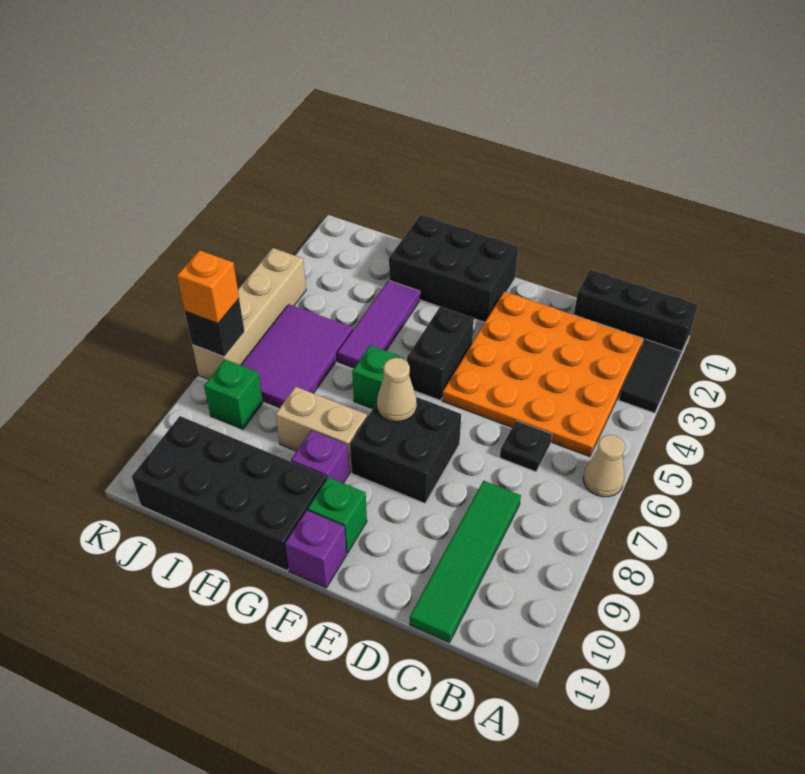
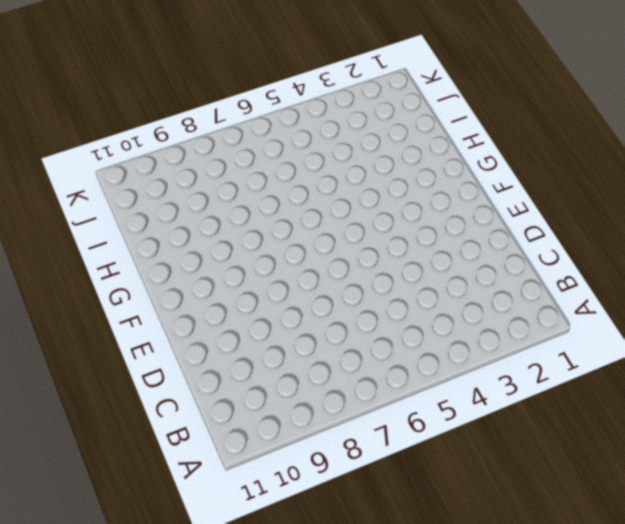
none -> black brick A1:C1 level 1
none -> black tile A2:A3 level 1
none -> tan cone A6 level 1

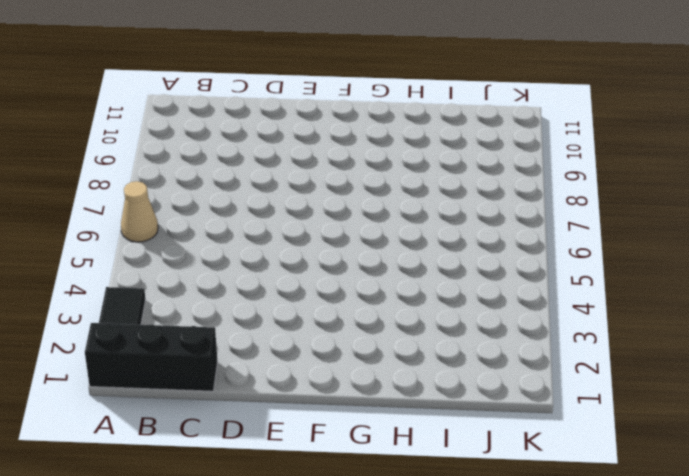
none -> orange plate B2:E5 level 1
none -> black plate C6 level 1
none -> green tile C8:C11 level 1

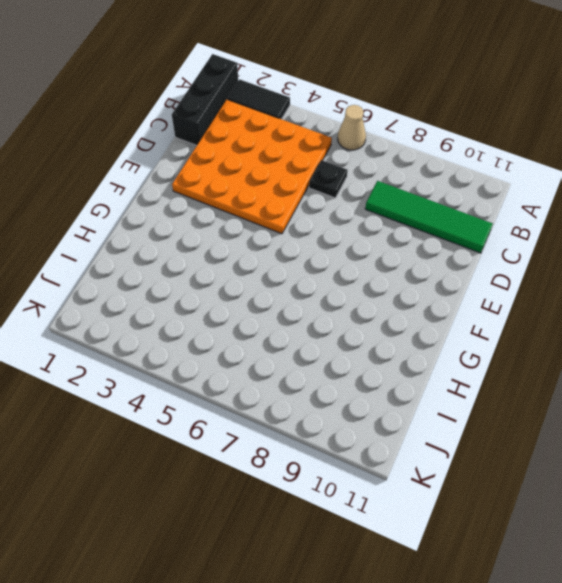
none -> black brick E7:F8 level 1
none -> black brick F1:H2 level 1
none -> black brick F4:F5 level 1

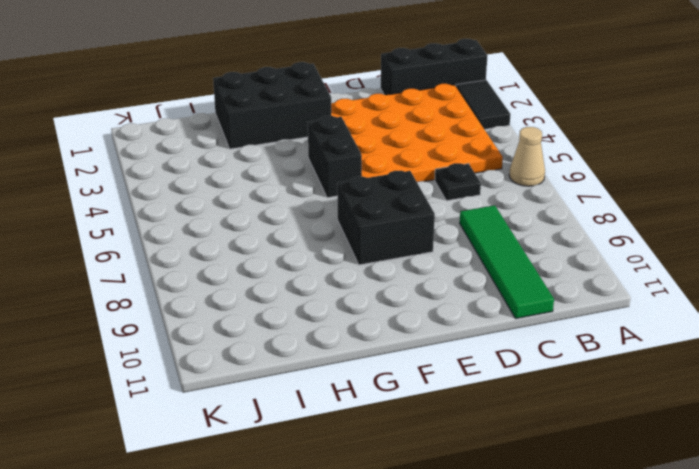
none -> green brick F10 level 1
none -> purple brick F11 level 1
none -> green brick G6 level 1

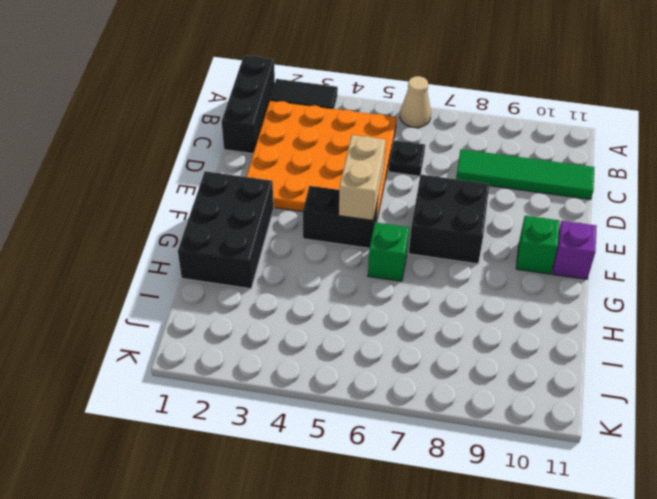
tan brick E5:F5 level 2 -> tan brick G8:H8 level 1
none -> purple brick G9 level 1
none -> black brick G10:J11 level 1
none -> purple tile H3:H5 level 1

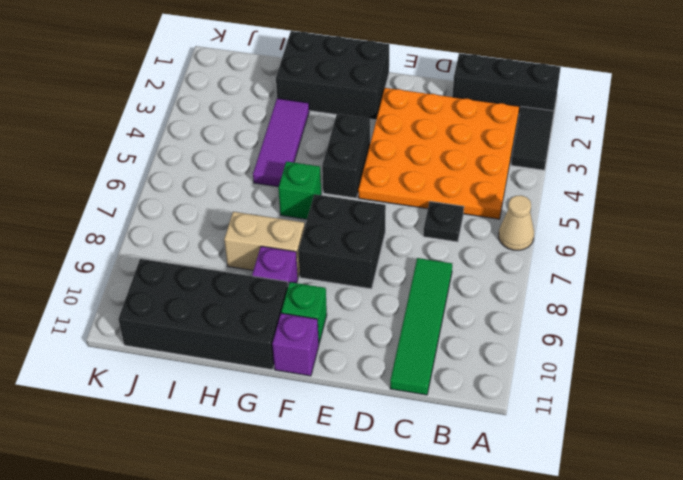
none -> purple tile I5:J7 level 1
none -> green brick J8 level 1
none -> tan brick K4:K7 level 1

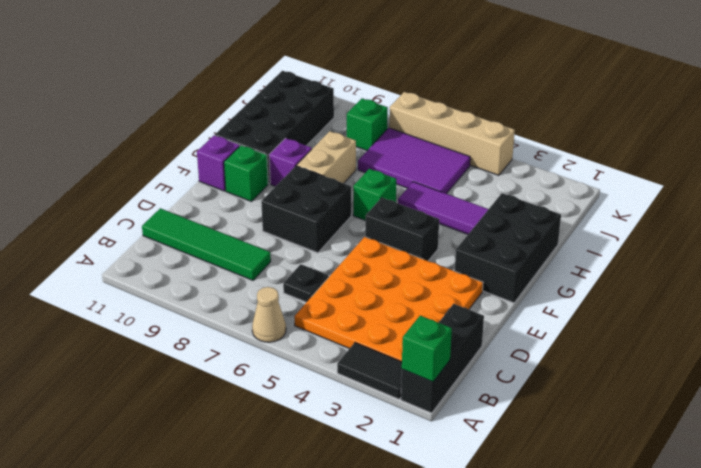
green brick A1 level 2 -> none
none -> tan cone F7 level 2
none -> black brick K7 level 2
none -> orange brick K7 level 3

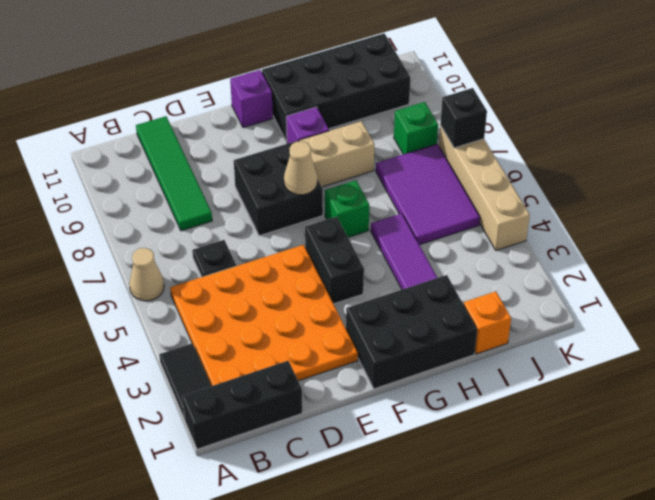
orange brick I1 level 1 -> orange brick K7 level 3
none -> green brick F10 level 1

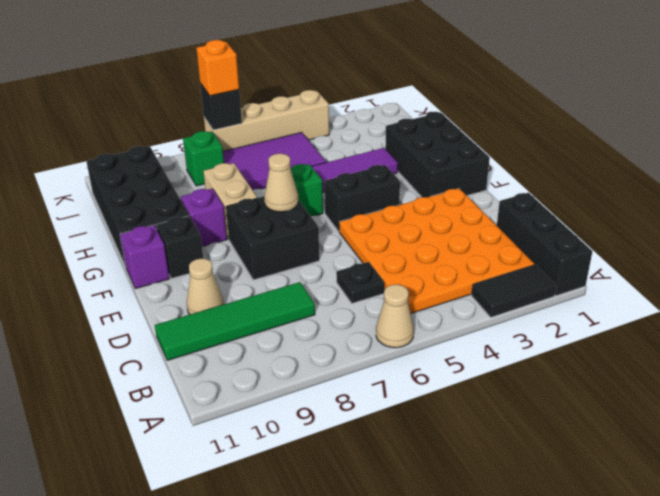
tan cone D10 level 1 -> none
black brick F10 level 1 -> green brick F10 level 1

